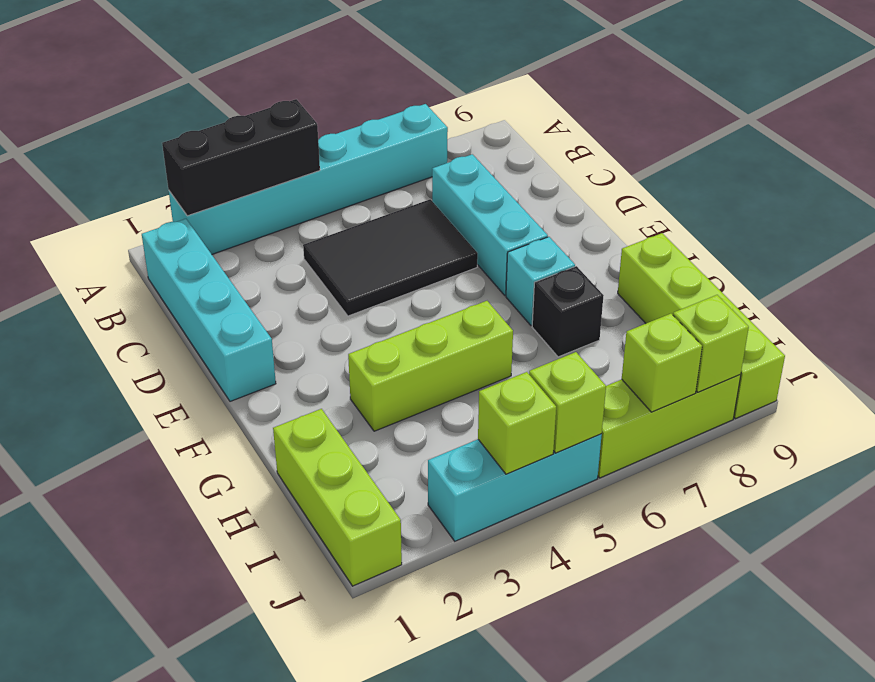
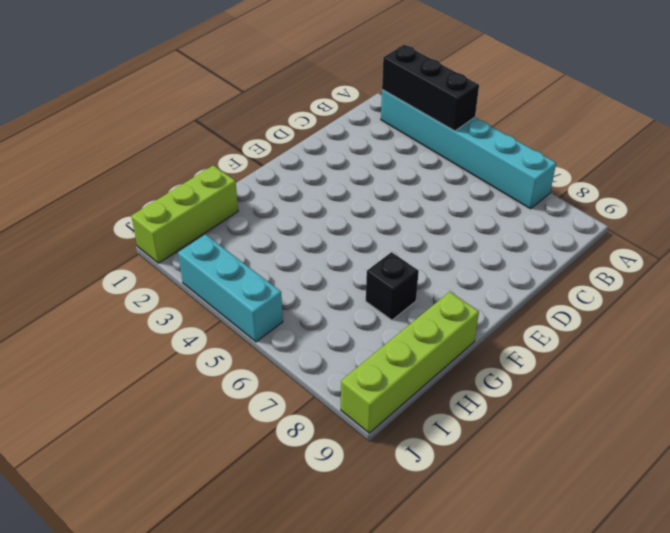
none -> cyan brick B1:E1 level 1
none -> black tile C4:D6 level 1
none -> cyan brick C7:E7 level 1

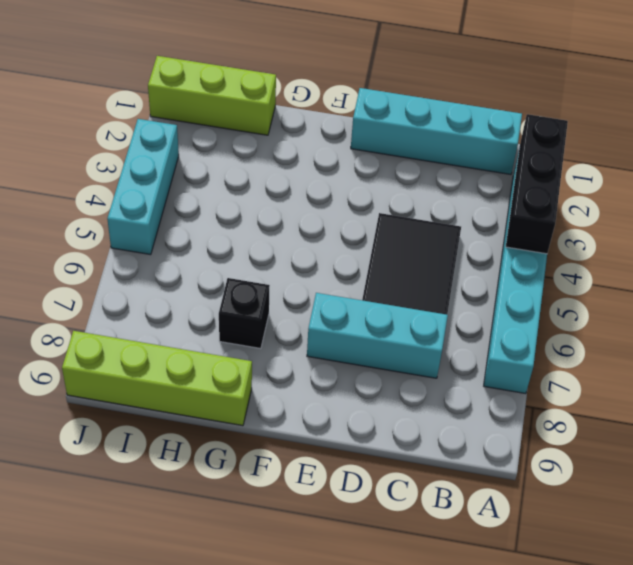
none -> cyan brick F7 level 1
none -> lime brick G3:G5 level 1
none -> lime brick J6:J8 level 1

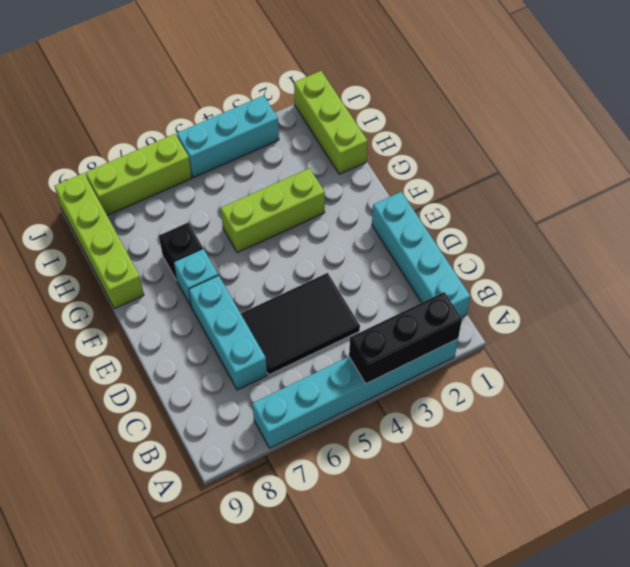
none -> lime brick J4 level 2
none -> lime brick J5 level 2
none -> lime brick J7 level 2

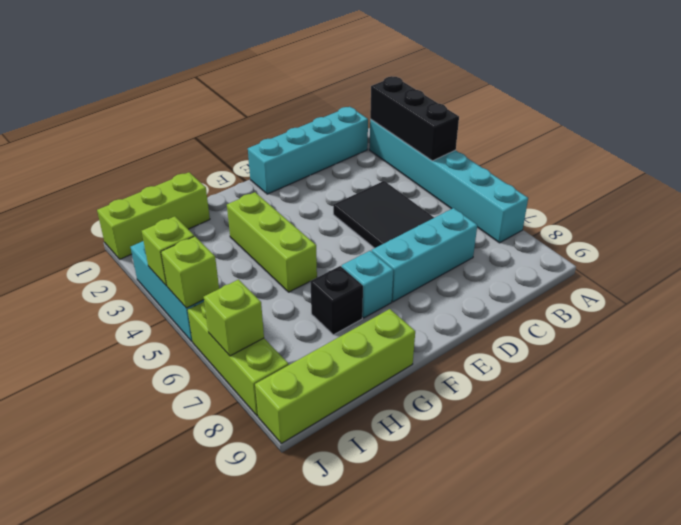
none -> lime brick J8 level 2

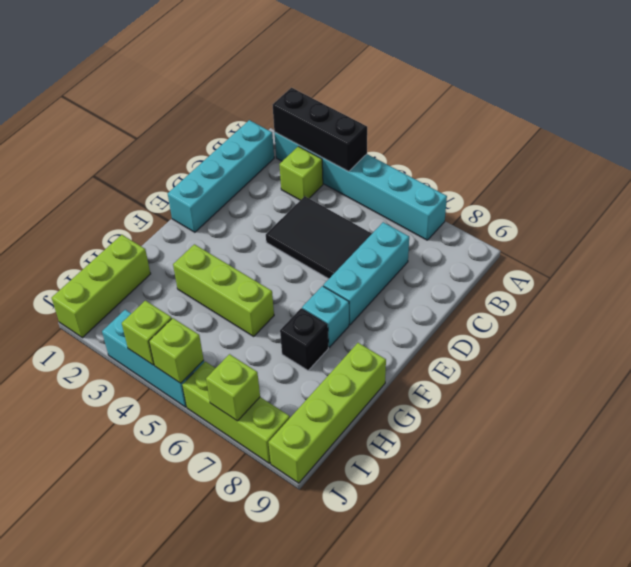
lime brick B3 level 1 -> lime brick J8 level 2

